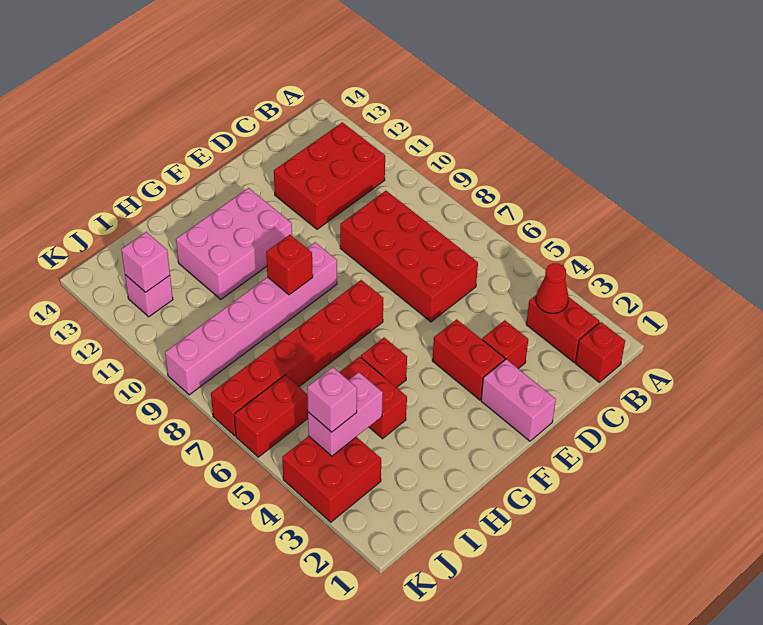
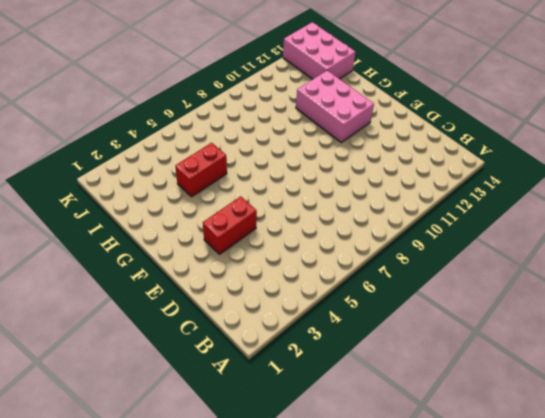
pink brick I13:K14 level 1 -> none
none -> red brick B1 level 1
none -> red brick B2:B3 level 1
none -> red brick B11:D12 level 1

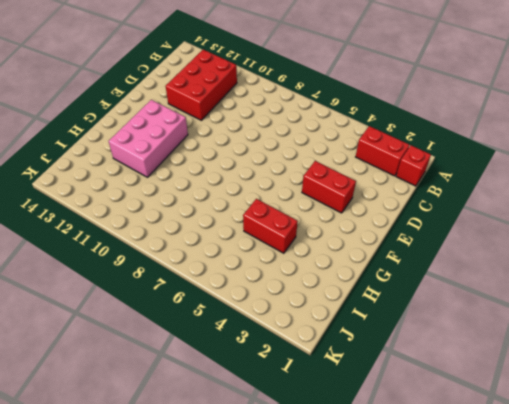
none -> red brick C6:D9 level 1
none -> red brick D3 level 1
none -> pink brick E1:E2 level 1

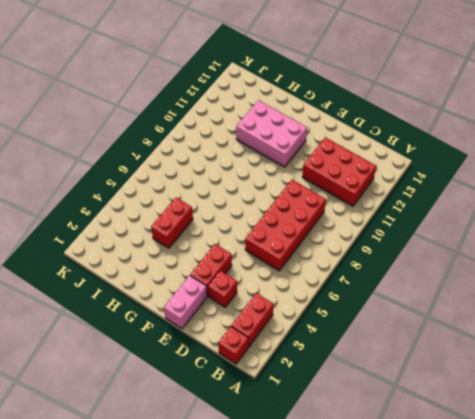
none -> red brick F7:K7 level 1
none -> pink brick F9:K9 level 1
none -> red brick G5 level 1

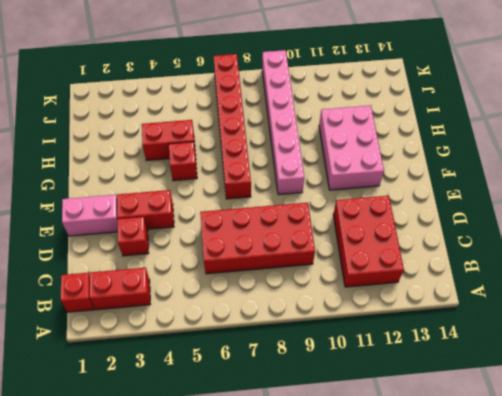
none -> red brick J3:K4 level 1
none -> red brick J6:K6 level 1
none -> pink brick J12 level 1

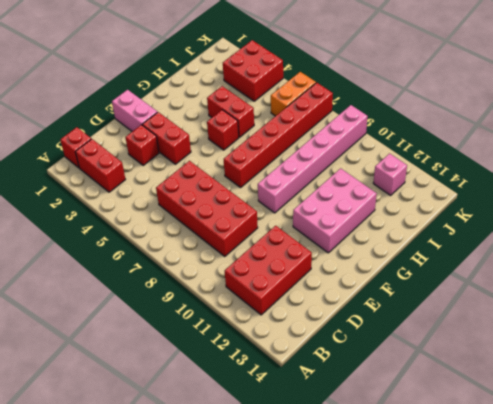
orange brick J6:K6 level 1 -> red brick J6:K6 level 1
none -> red cone B3 level 2
none -> red brick G9 level 2
none -> pink brick I4:J4 level 2

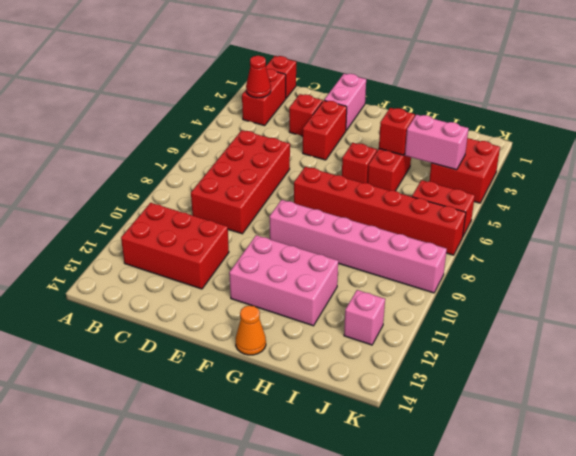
orange cone G14 level 1 -> none
red brick H4 level 2 -> red brick G9 level 2
none -> pink brick J12 level 2
none -> pink brick J4 level 3

